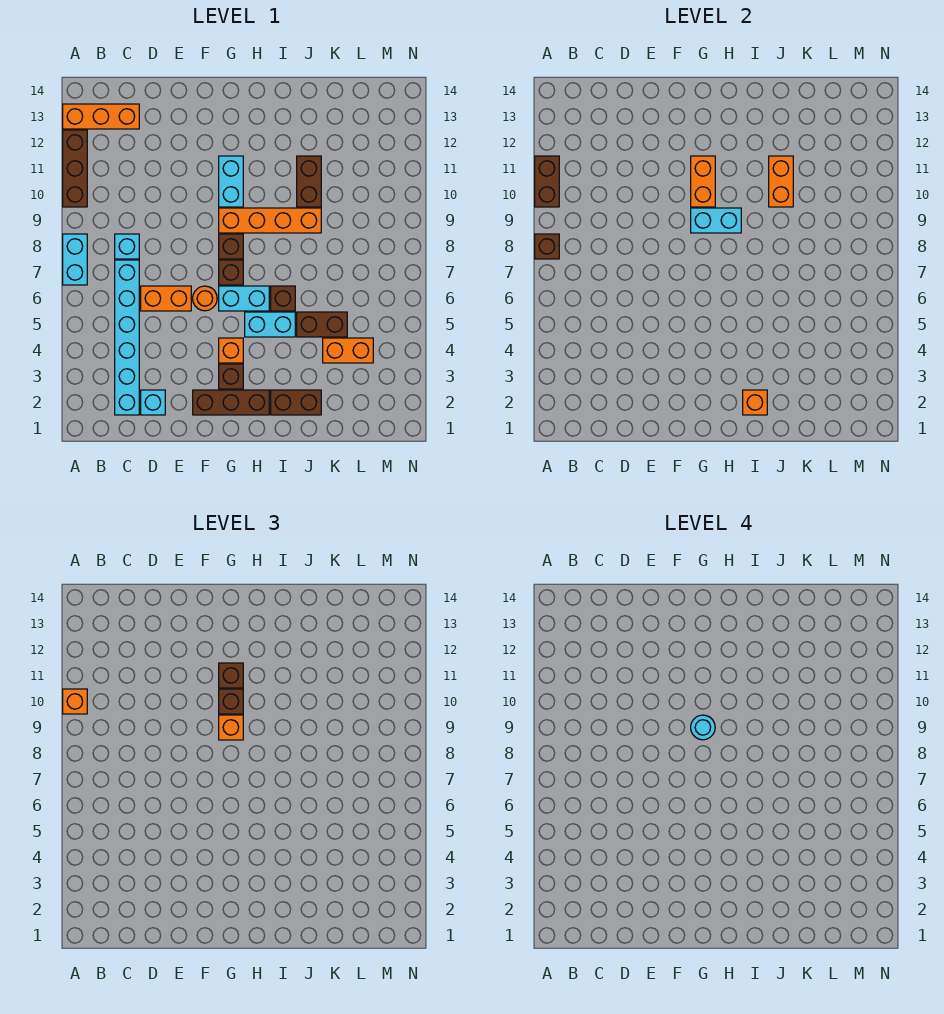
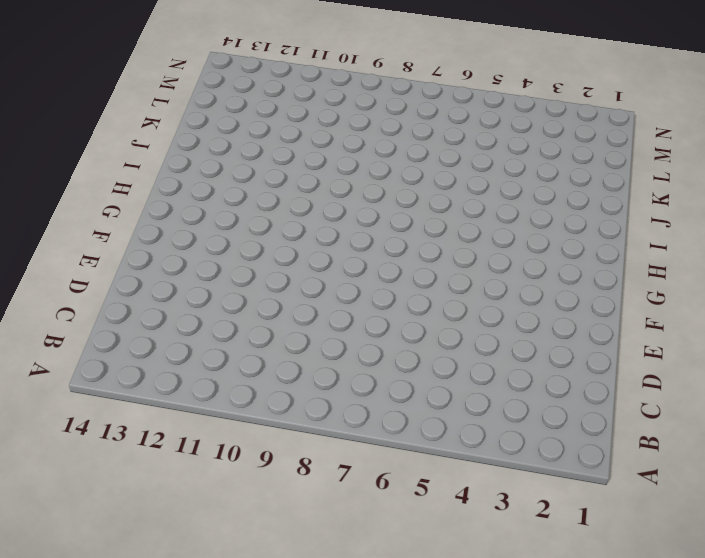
none -> cyan brick A7:A8 level 1
none -> brown brick A10:A12 level 1
none -> orange brick A13:C13 level 1
none -> cyan brick C2:C7 level 1

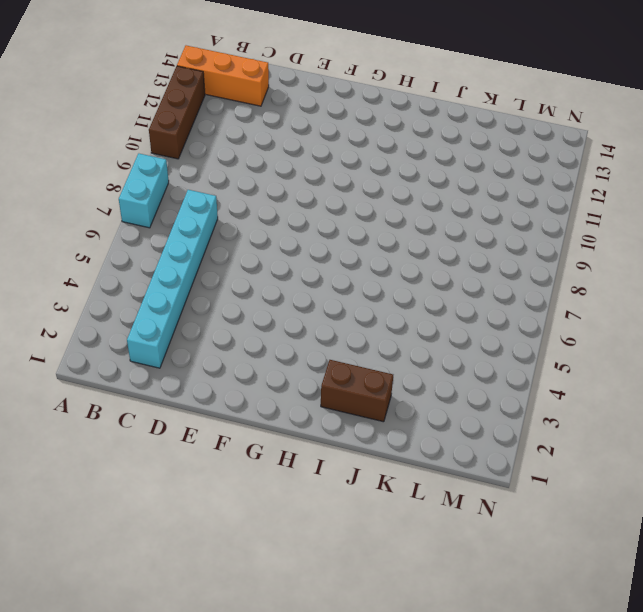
none -> cyan brick C8 level 1
none -> cyan brick D2 level 1
none -> orange brick D6:E6 level 1
none -> brown brick F2:H2 level 1

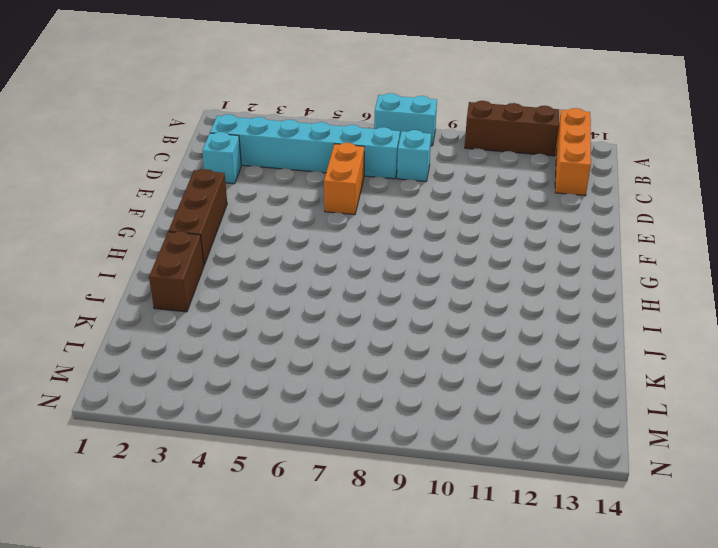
none -> orange round brick F6 level 1
none -> brown brick G3 level 1
none -> orange brick G4 level 1
none -> cyan brick G6:H6 level 1

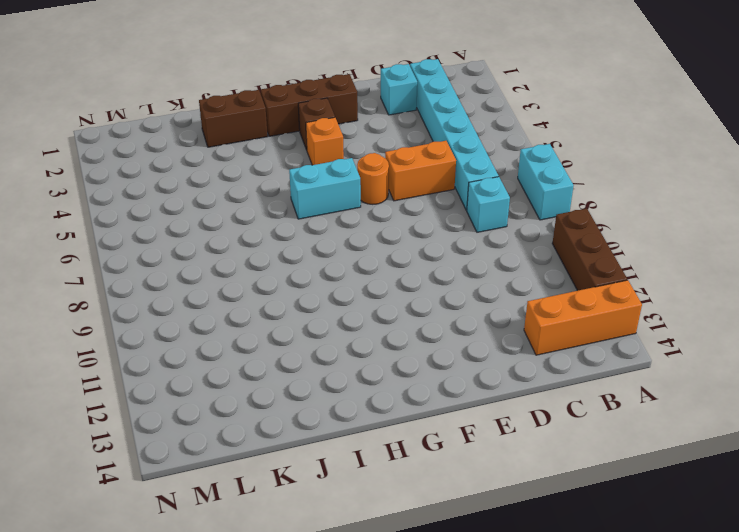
none -> brown brick G7 level 1
none -> brown brick G8 level 1
none -> orange brick G9:J9 level 1
none -> cyan brick G10:G11 level 1

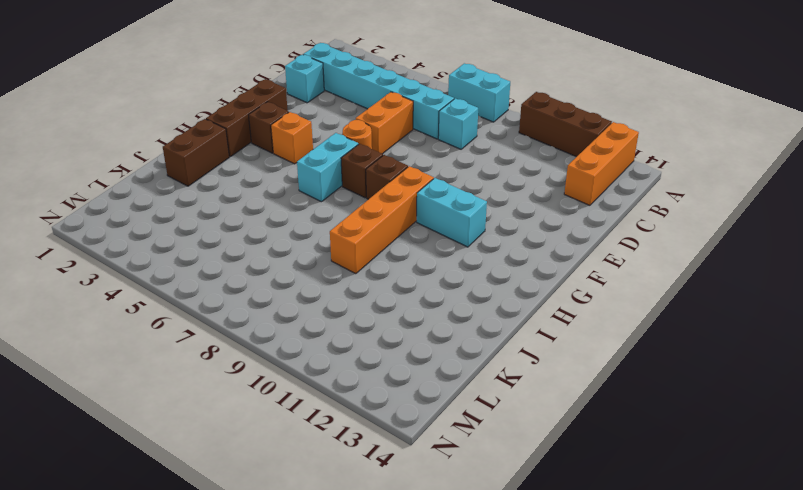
none -> cyan brick H5:I5 level 1
none -> brown brick I6 level 1
none -> brown brick J5:K5 level 1
none -> brown brick J10:J11 level 1

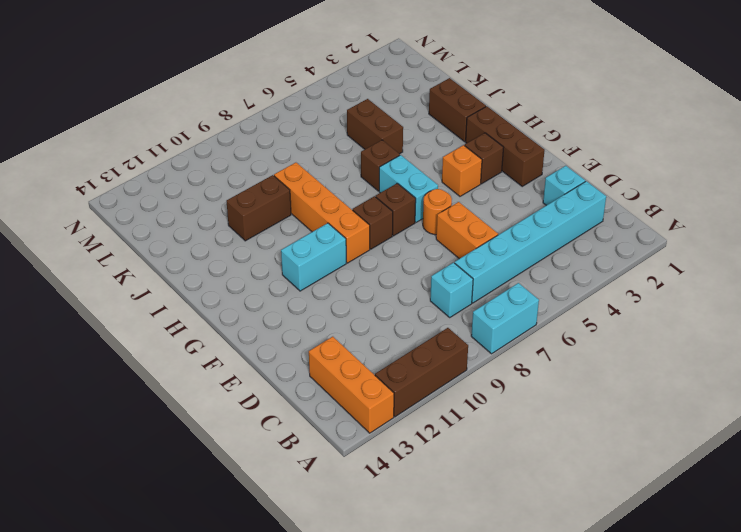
none -> cyan brick H5:I5 level 1
none -> orange brick K4:L4 level 1
none -> brown brick A8 level 2
none -> brown brick A10:A11 level 2

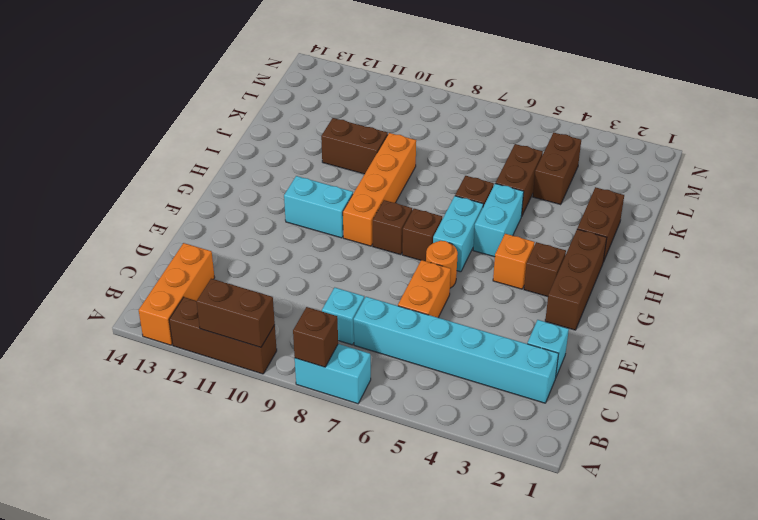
brown brick K4:L4 level 1 -> orange brick K4:L4 level 1
none -> cyan brick G9:H9 level 2
none -> orange brick G10:G11 level 2
none -> orange brick I2 level 2
none -> orange brick J10:J11 level 2

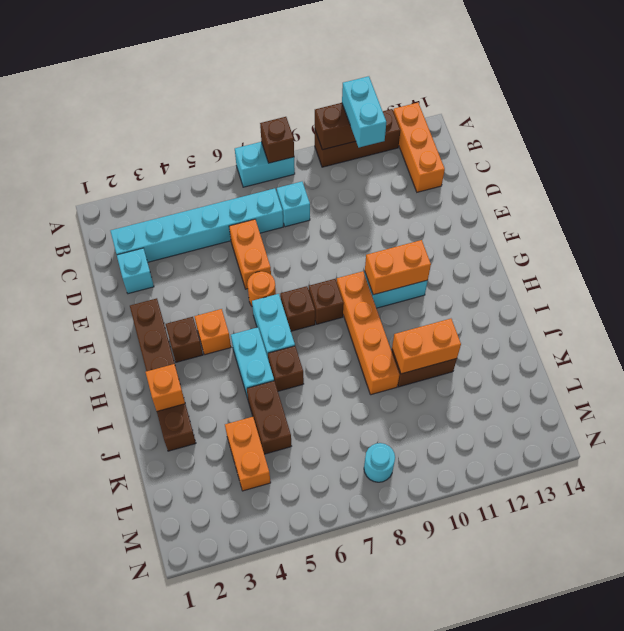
cyan brick A11:B11 level 3 -> cyan brick G9:H9 level 2
cyan round brick M8 level 1 -> cyan round brick G9 level 4
none -> orange brick A10 level 3
none -> orange brick G9 level 3
none -> brown brick G10 level 3
none -> brown brick G11 level 3

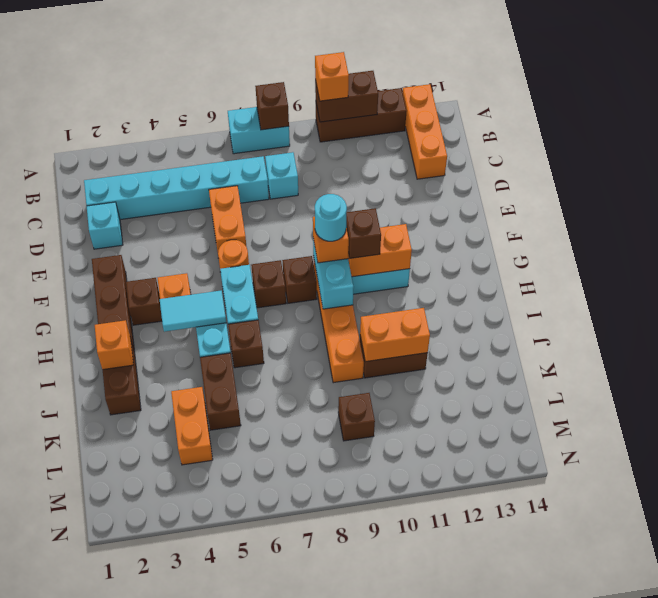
cyan tile H4:H5 level 2 -> none
brown brick L9 level 1 -> brown brick G11 level 3

